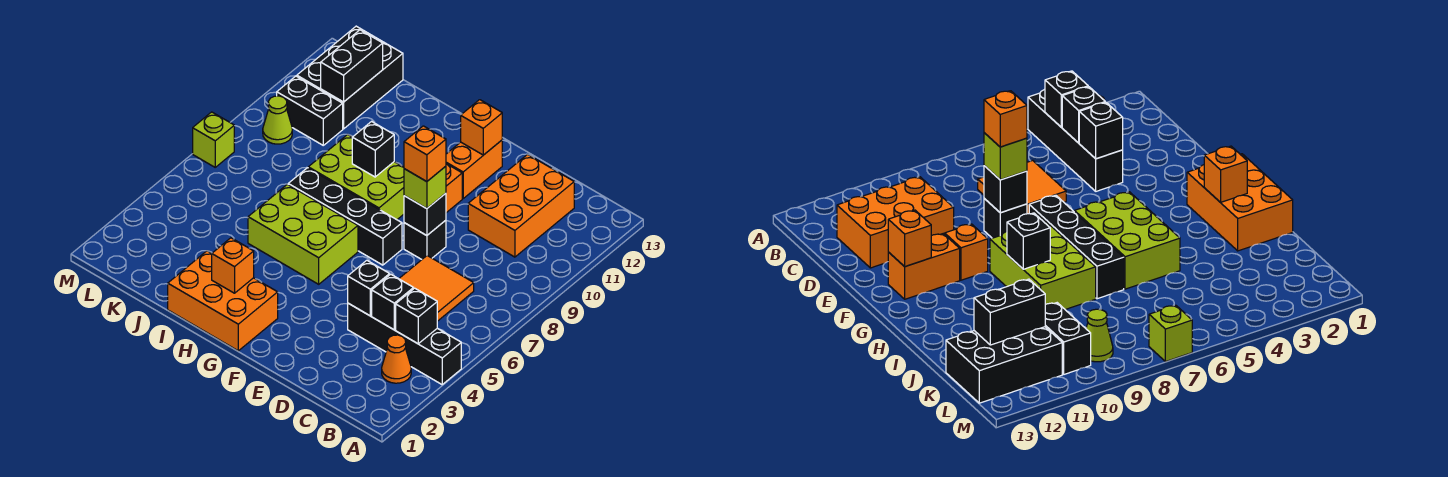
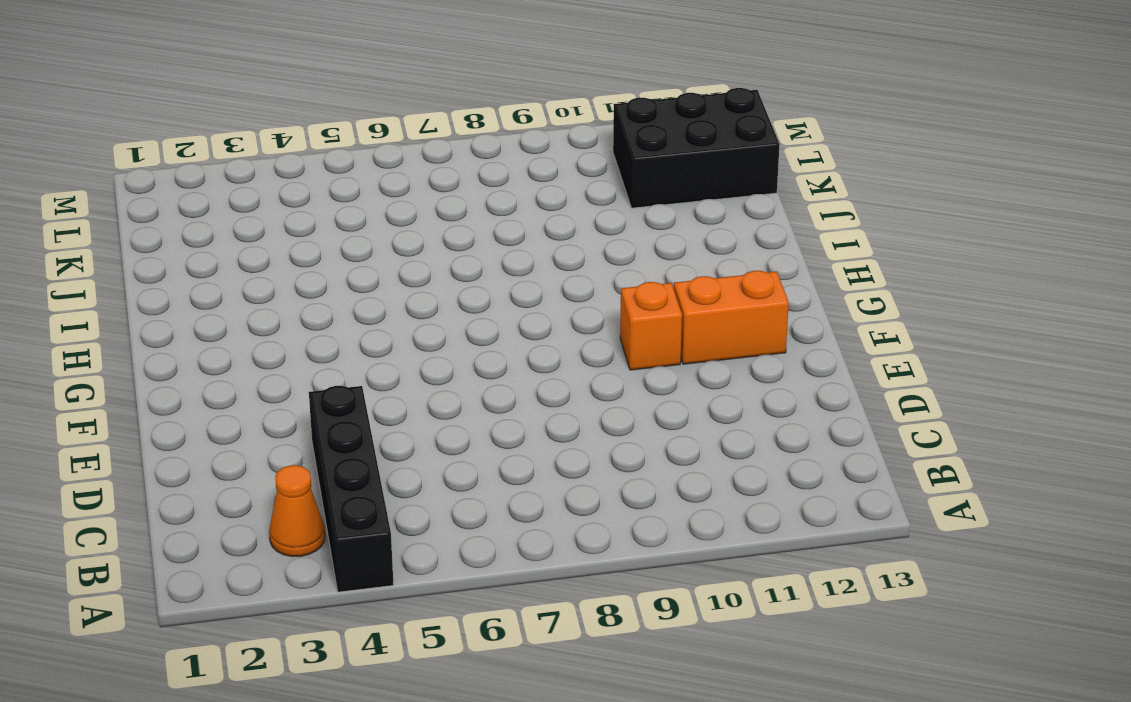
none -> orange tile C6:D7 level 1
none -> orange brick C10:D12 level 1
none -> black brick E8 level 1

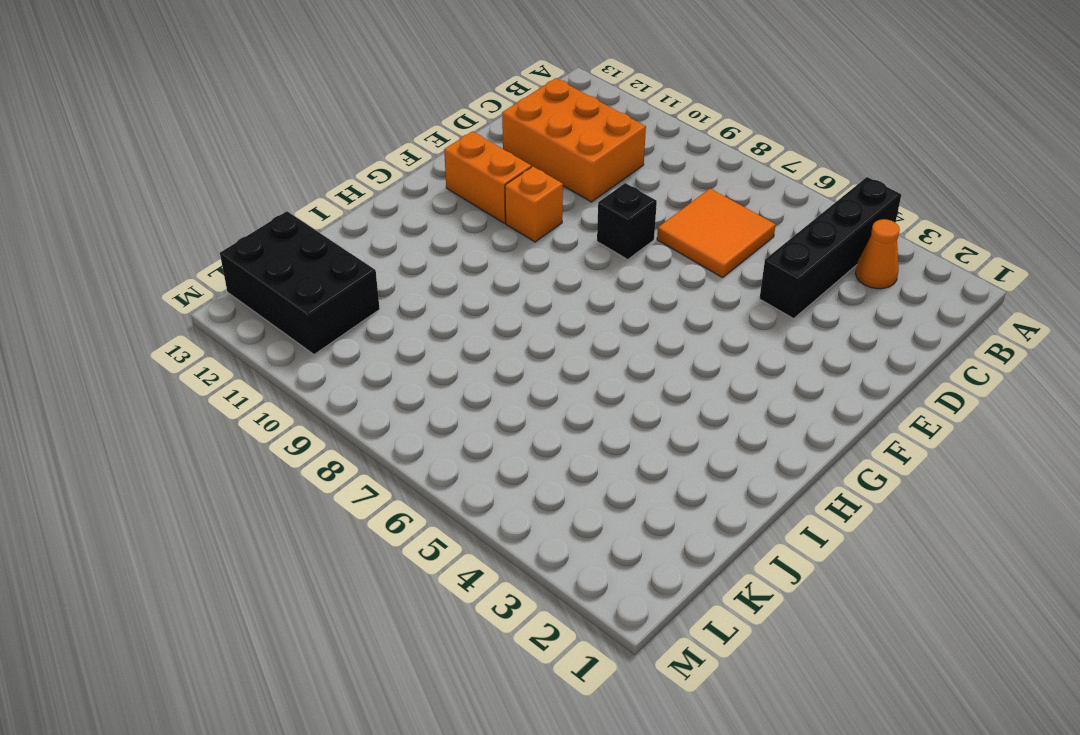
none -> black brick F7:I7 level 1
none -> orange brick G1:I2 level 1
none -> lime brick G5:I6 level 1

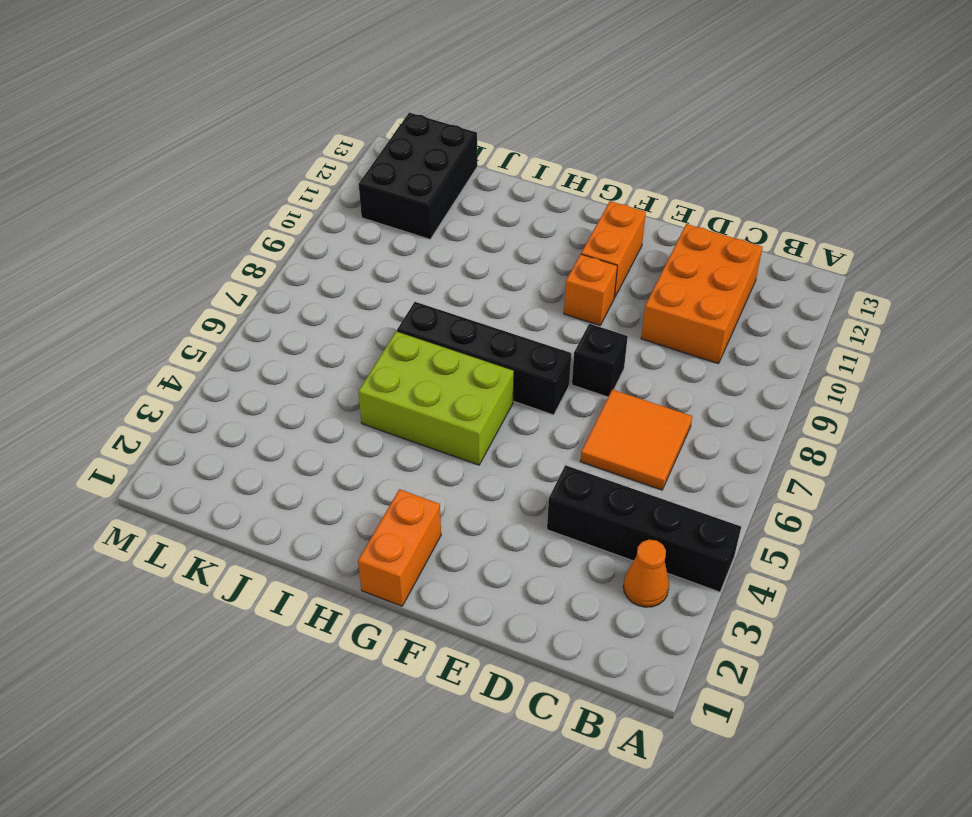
orange brick G1:G2 level 1 -> orange brick G1:I2 level 1
none -> lime brick G8:I9 level 1
none -> black brick K10:L10 level 1
none -> lime cone L9 level 1

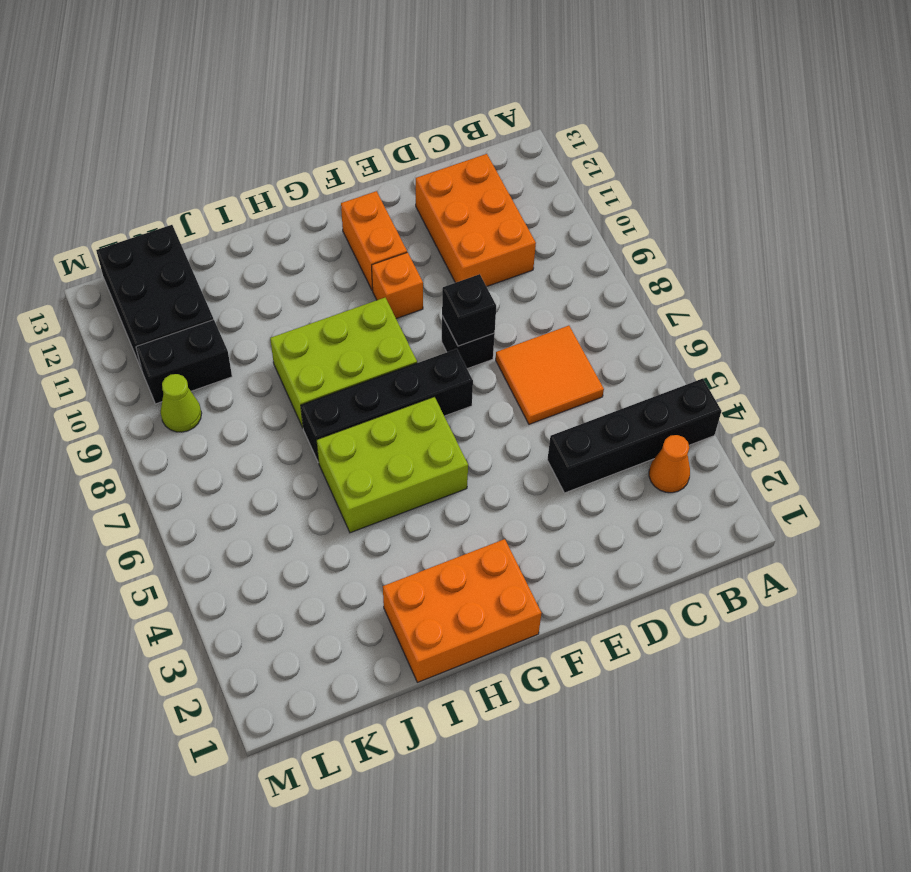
none -> lime brick M7 level 1
none -> black brick B4 level 2
none -> black brick C4 level 2

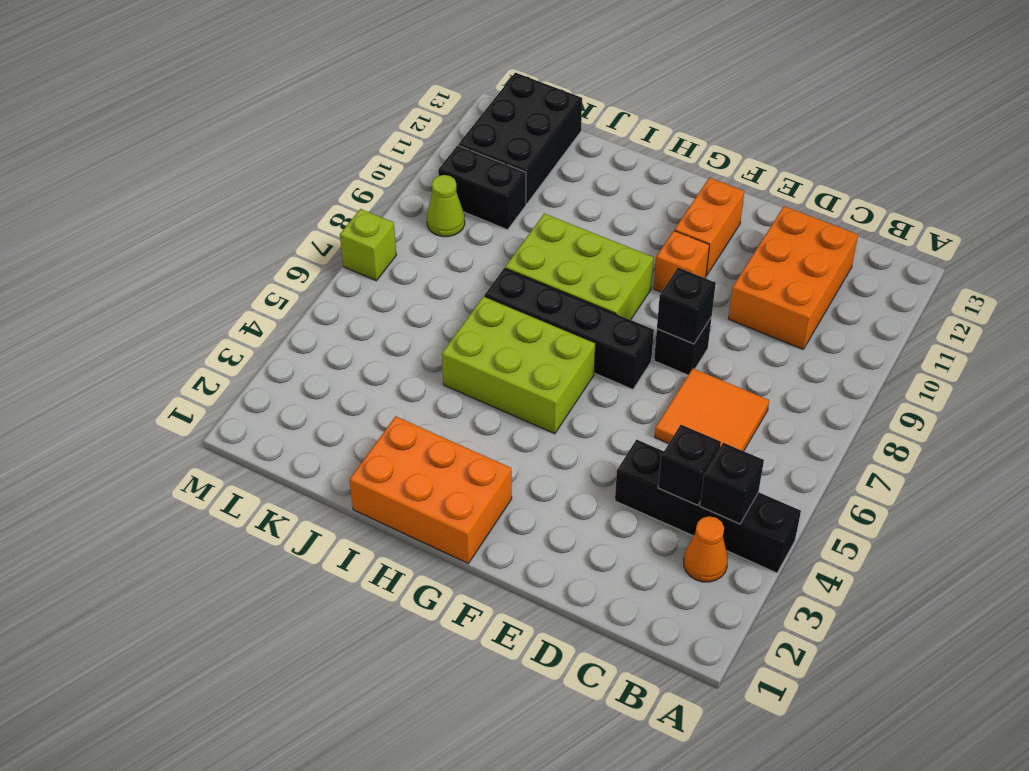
none -> black brick D4 level 2
none -> orange brick F12 level 2
none -> orange brick H2 level 2

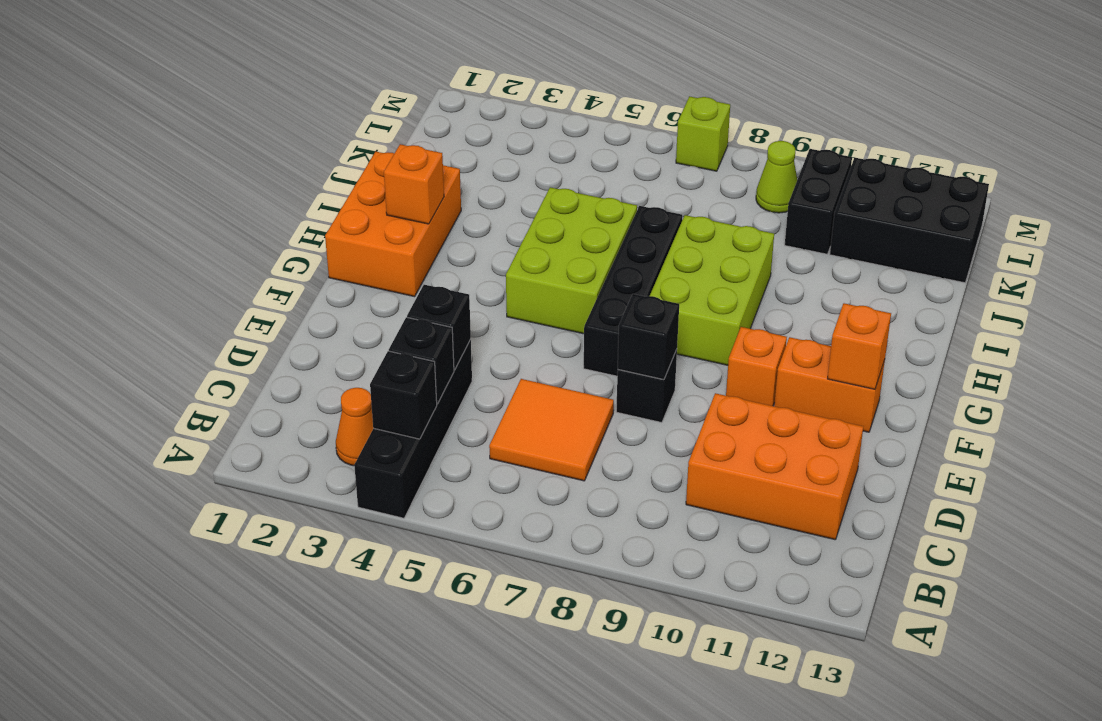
none -> black brick H9 level 2
none -> black brick K11:K12 level 2
none -> lime brick E8 level 3

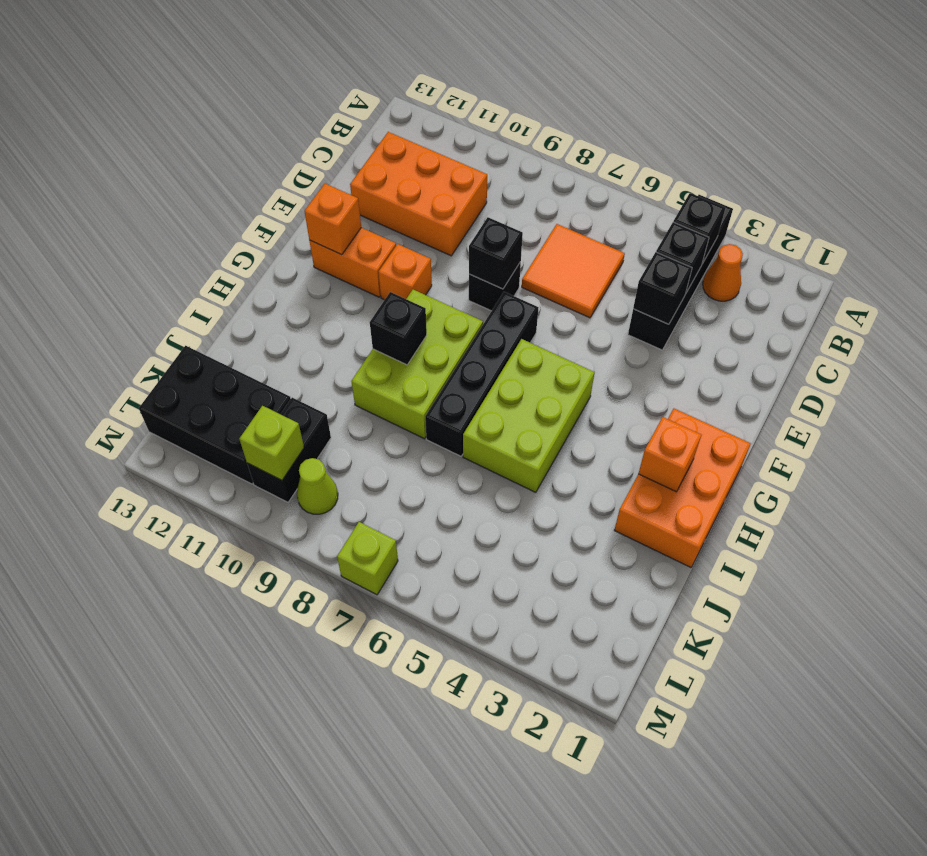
lime brick L10 level 2 -> lime brick E8 level 3
none -> black brick K11:K12 level 2
none -> orange brick E8 level 4

